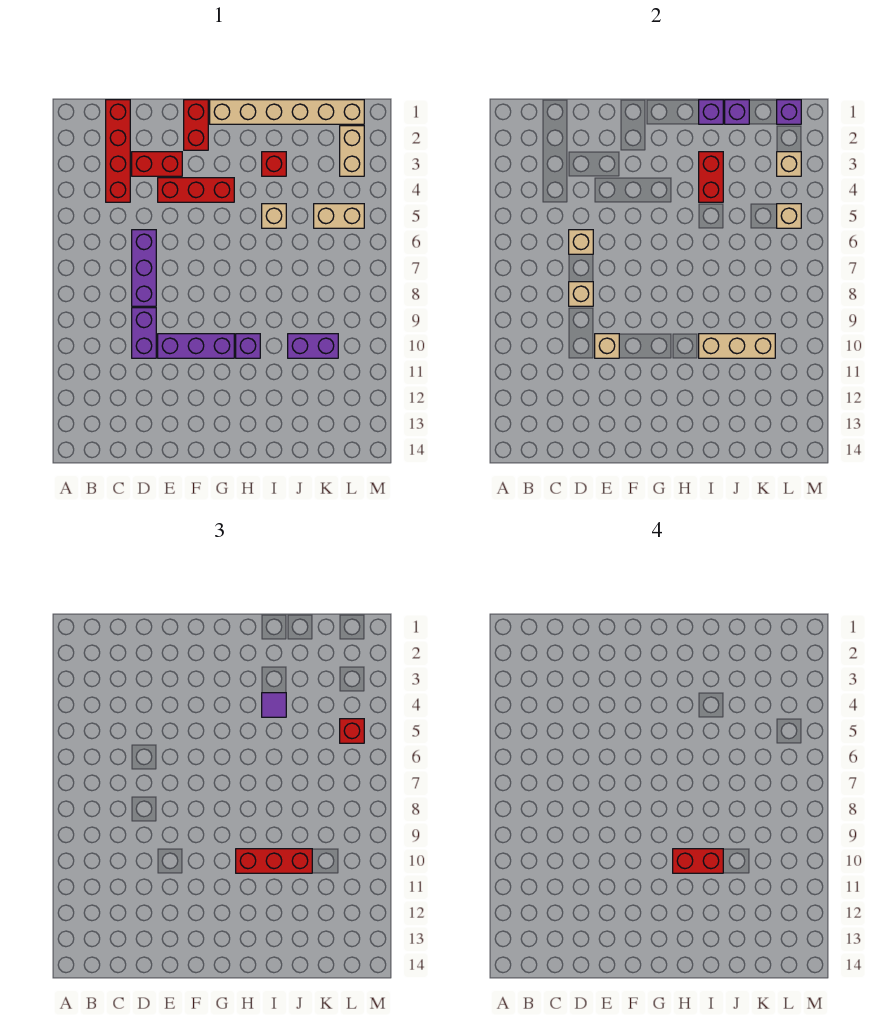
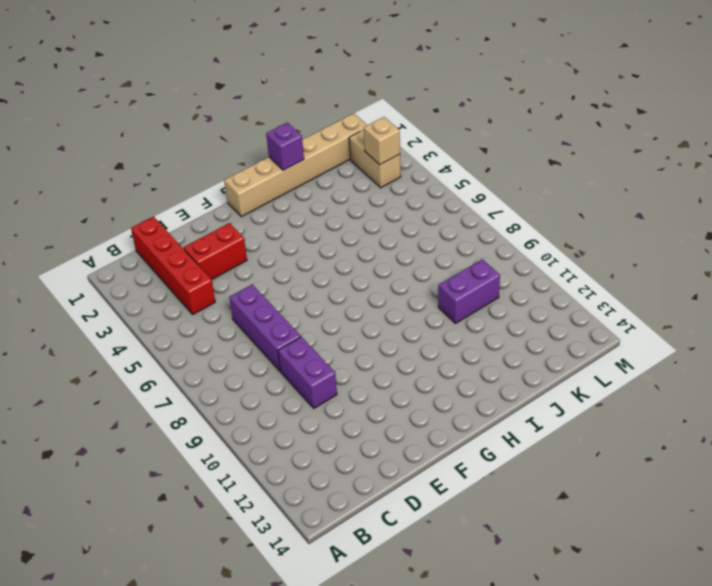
none -> red brick E4:G4 level 1
none -> purple brick E10:G10 level 1
none -> red brick F1:F2 level 1

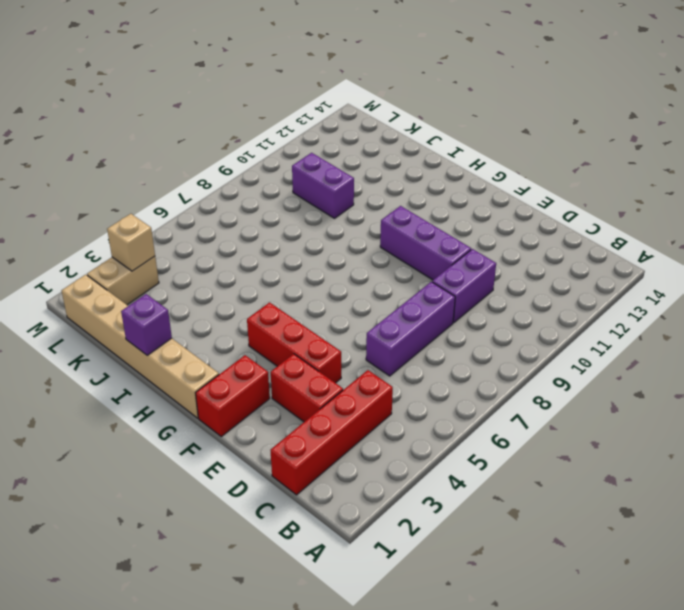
none -> purple brick H10 level 1
none -> red brick I3 level 1
none -> tan brick I5 level 1

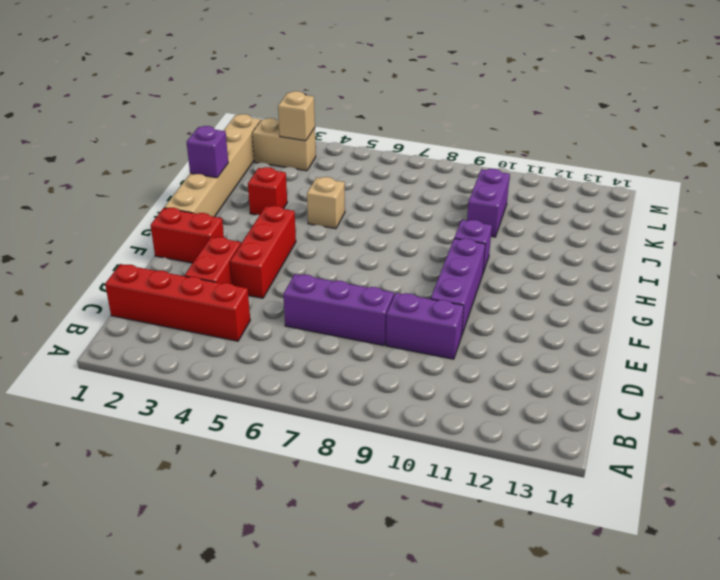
none -> tan brick K5:L5 level 1
none -> tan brick D6 level 2
none -> tan brick D8 level 2

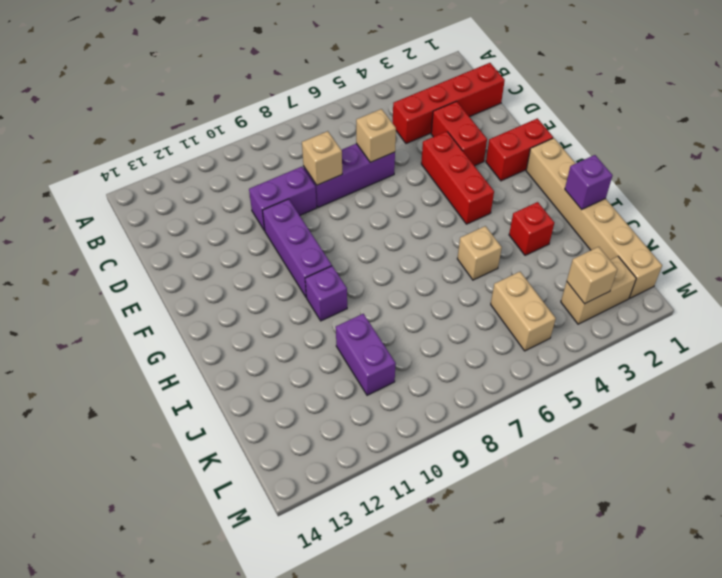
none -> tan brick E10 level 2
none -> red brick I3:I4 level 2
none -> tan brick I10:K10 level 2

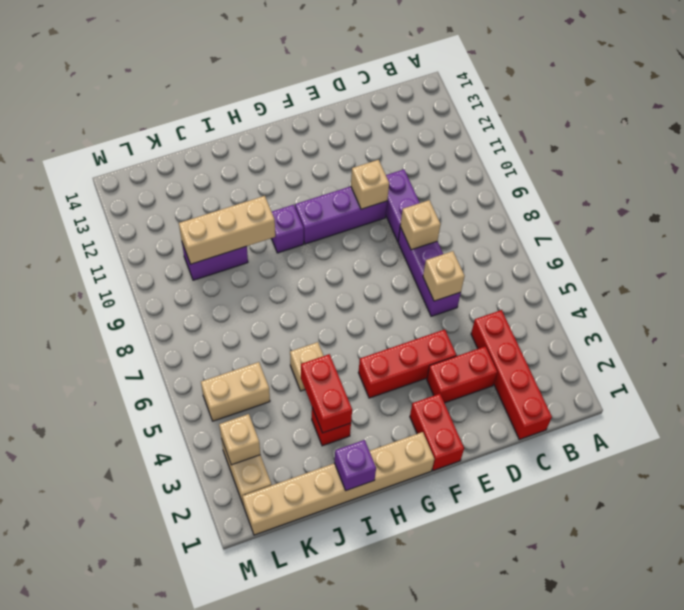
none -> purple brick J1 level 2
none -> purple brick L1 level 2
none -> tan brick L5 level 2

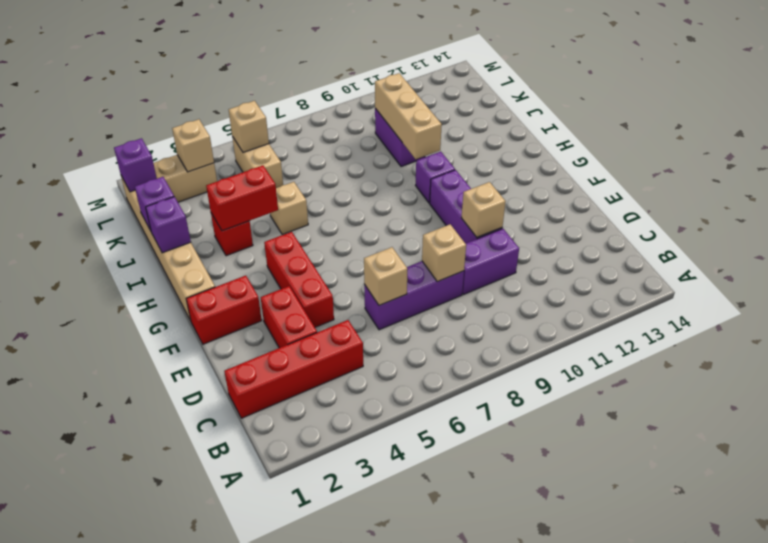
none -> red brick H10:J10 level 3
none -> purple tile I4 level 3
none -> red brick L5 level 3

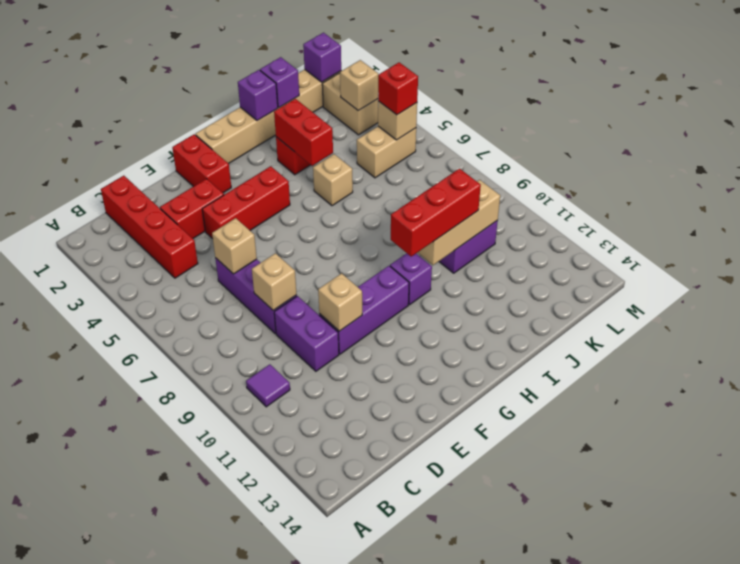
purple tile B10 level 1 -> purple tile I4 level 3
none -> red brick H10:I10 level 4

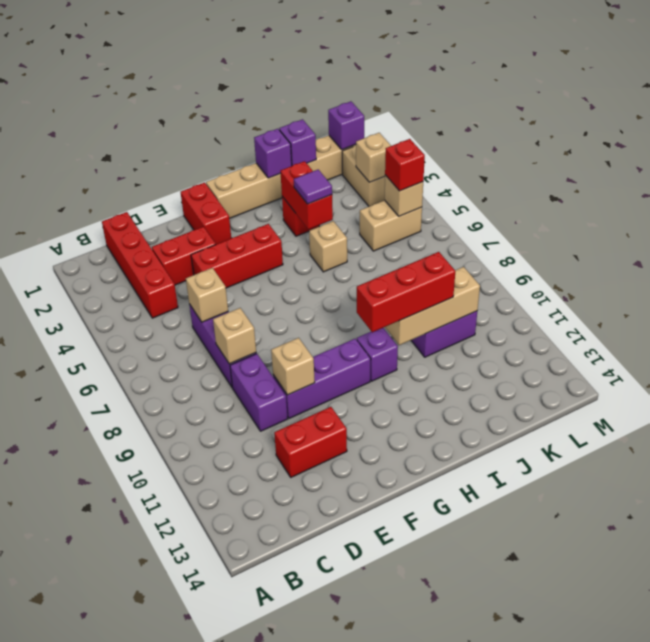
red brick D12:E12 level 1 -> red brick H10:I10 level 4

